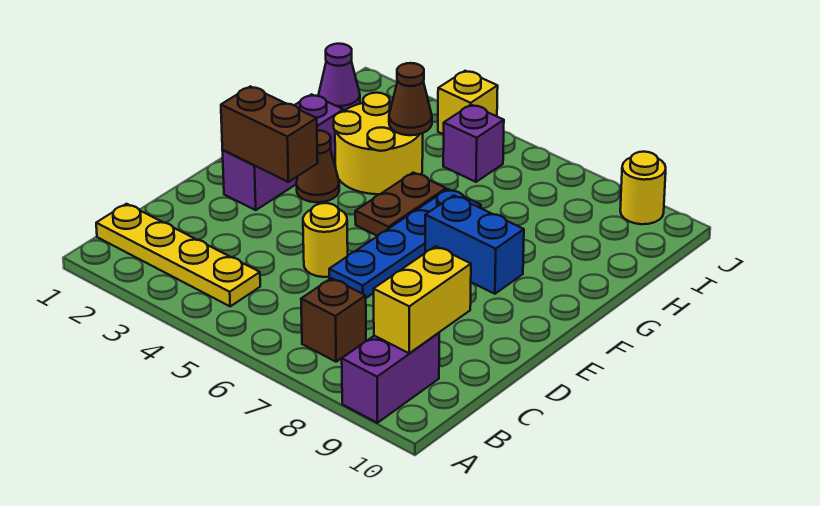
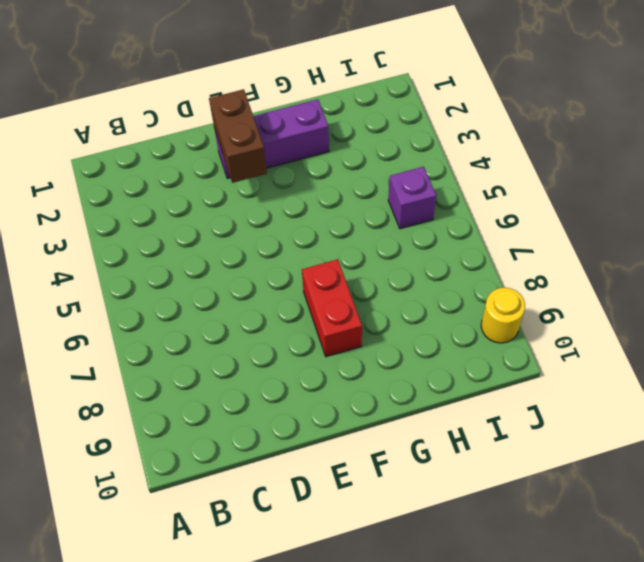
red brick F7:F8 level 1 -> blue brick F7:F8 level 1
none -> purple brick A9:B9 level 1
none -> yellow plate B1:B4 level 1
none -> brown brick B7 level 1

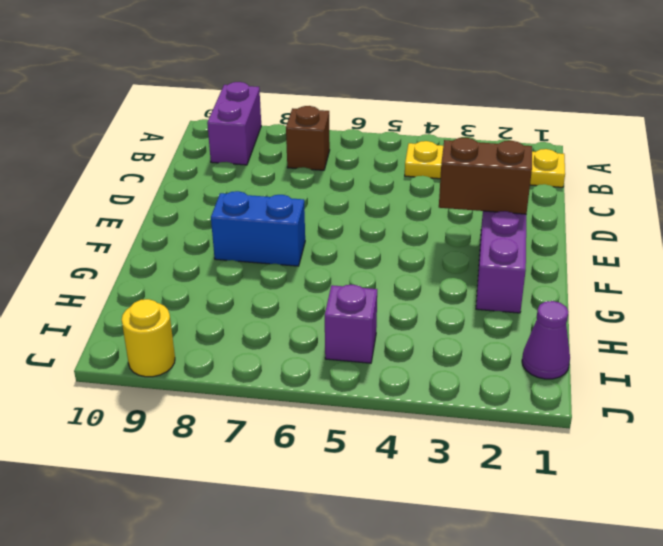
none -> yellow round brick D5 level 1
none -> blue plate D6:G6 level 1
none -> brown cone F3 level 1

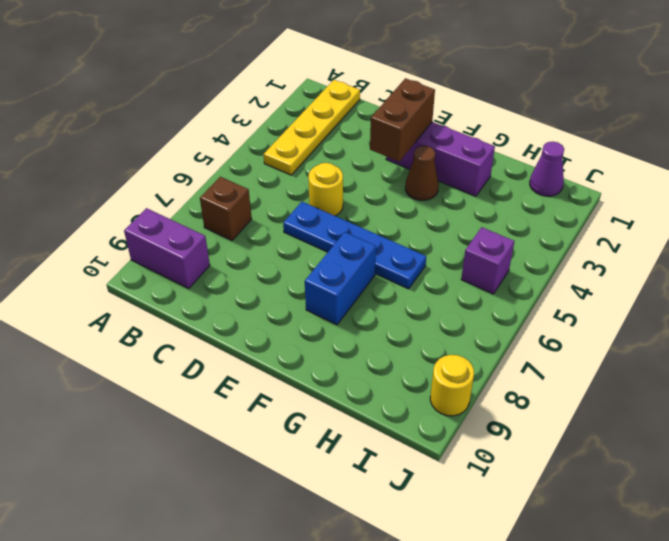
none -> brown plate F5:G5 level 1
none -> yellow round brick G3:H4 level 1
none -> yellow brick J4 level 1

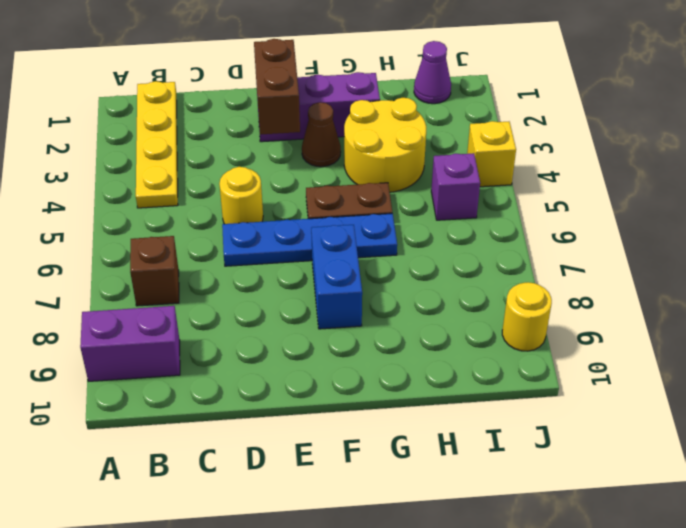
none -> yellow brick B9:C9 level 2
none -> brown cone H4 level 2

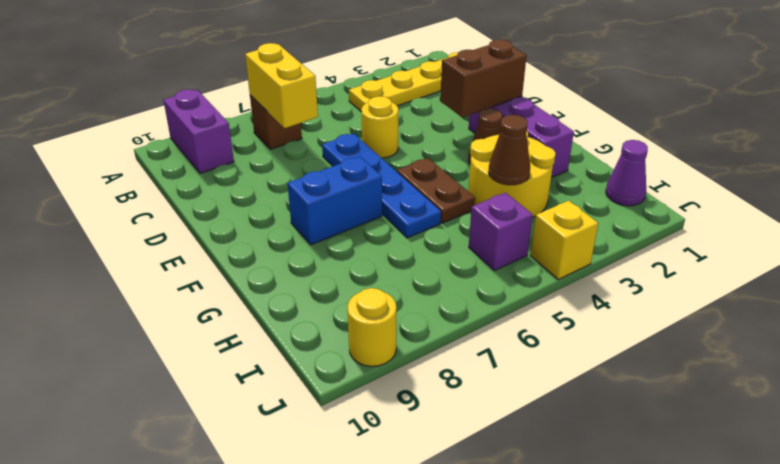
yellow brick B7:C7 level 2 -> yellow brick B9:C9 level 2

